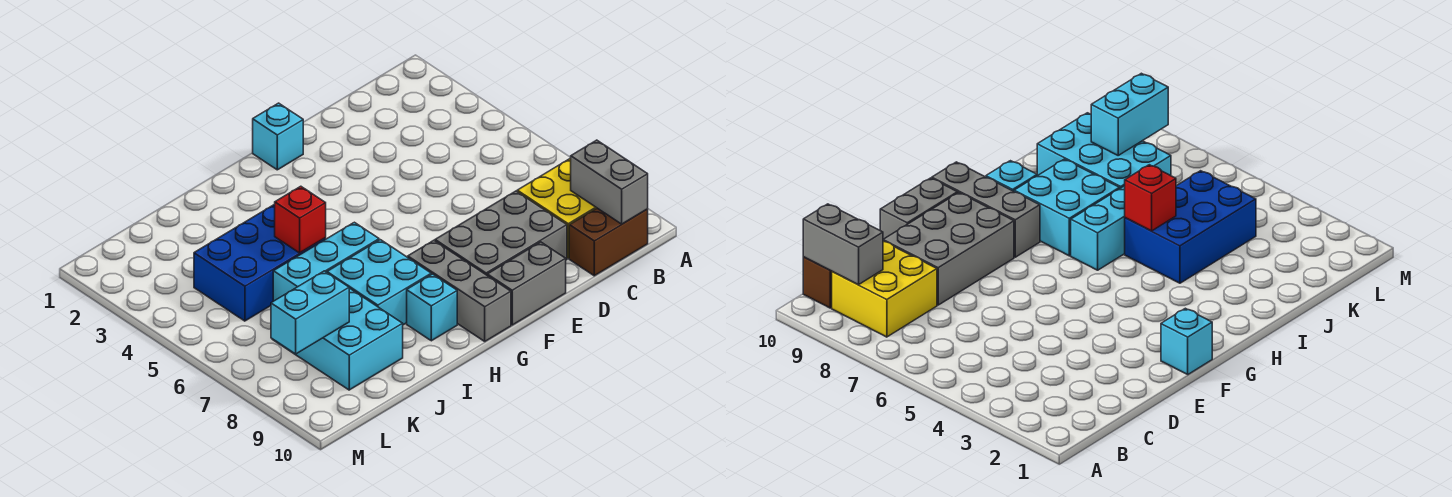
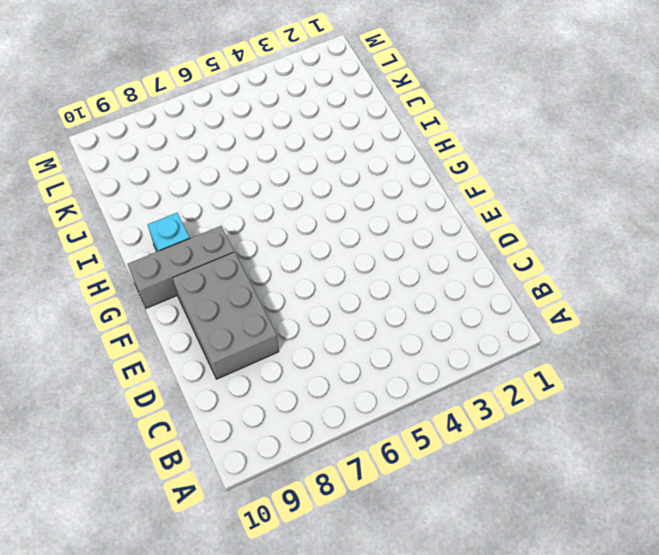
none -> yellow brick B8:C9 level 1
none -> brown brick B10:C10 level 1
none -> grey brick E10:F10 level 1

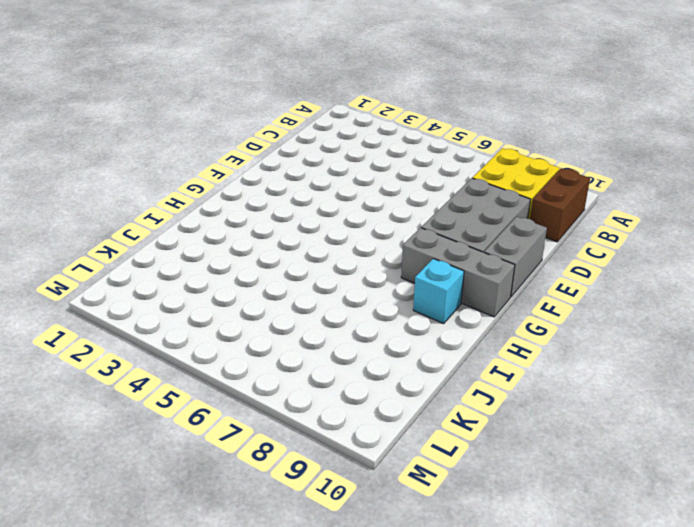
none -> cyan brick F1 level 1
none -> cyan brick H6:J6 level 1
none -> cyan brick H7:I8 level 1

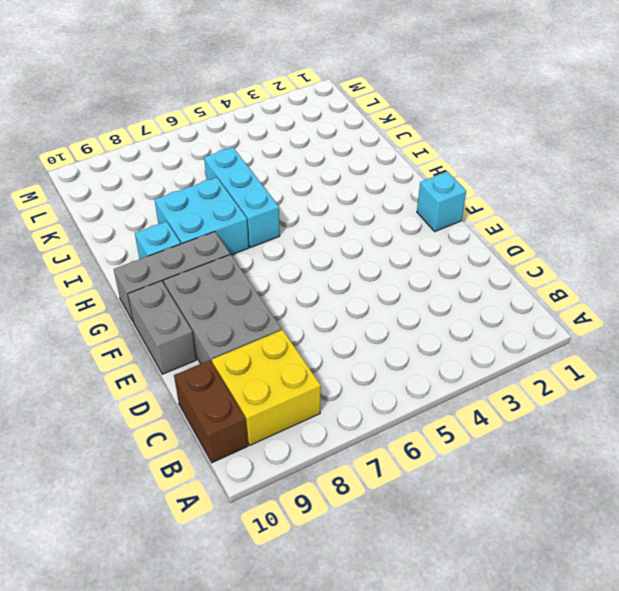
none -> blue brick I4:K5 level 1
none -> cyan brick J7:K9 level 1
none -> grey brick B9:B10 level 2

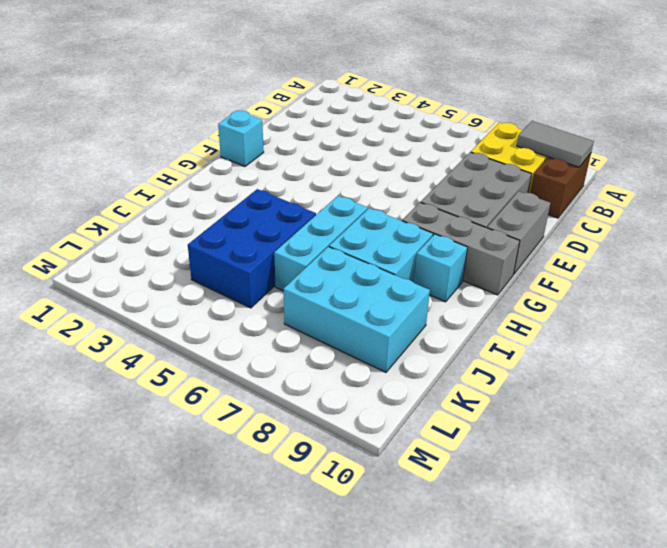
grey tile B9:B10 level 2 -> grey brick B9:B10 level 2
none -> red brick I5 level 2
none -> cyan brick K8:L8 level 2

